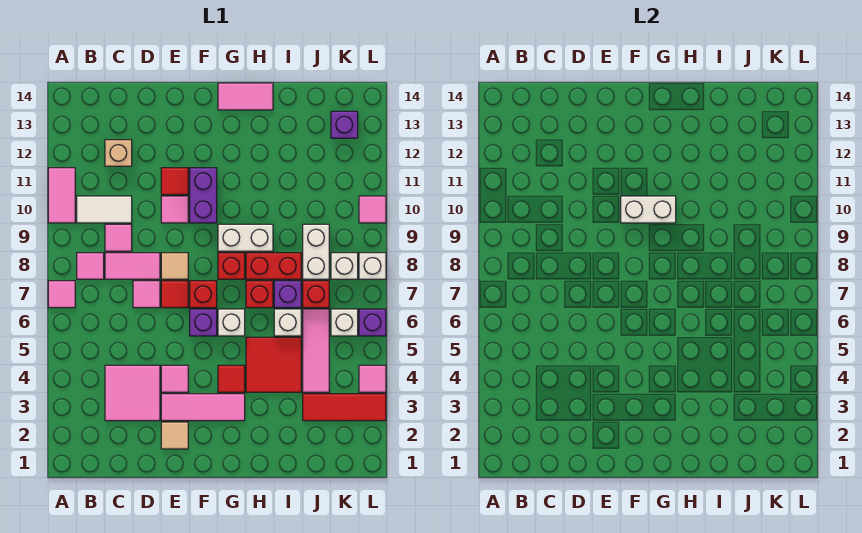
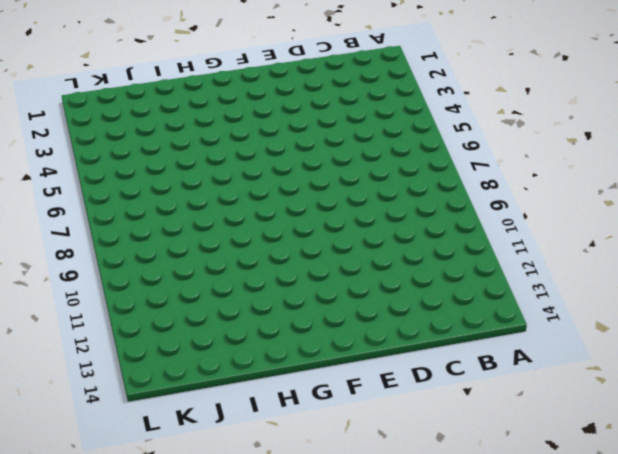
none -> pink tile A7 level 1
none -> pink tile A10:A11 level 1
none -> pink tile B8 level 1
none -> white tile B10:C10 level 1

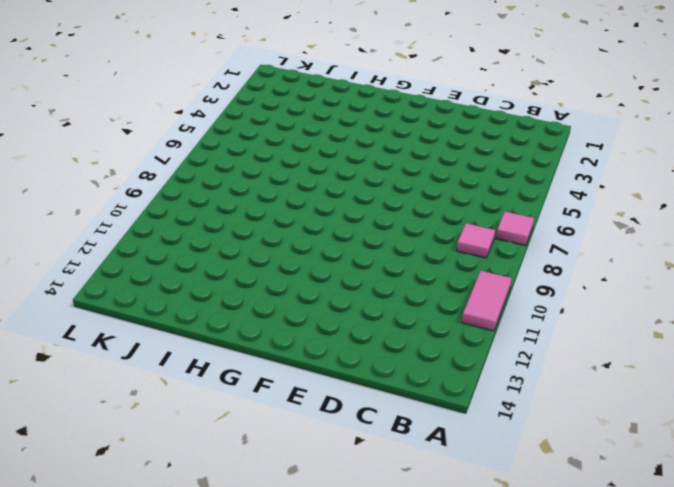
none -> white tile B10:C10 level 1
none -> pink tile C3:D4 level 1
none -> pink tile C8:D8 level 1
none -> pink tile C9 level 1

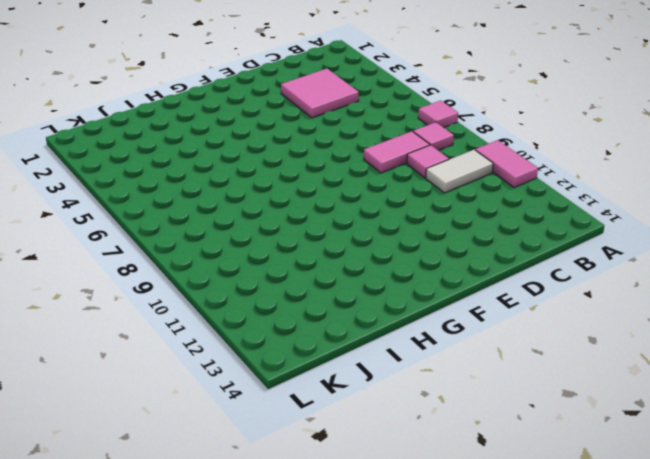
none -> tan brick C12 level 1
none -> pink tile D7 level 1
none -> tan tile E2 level 1
none -> pink tile E3:G3 level 1

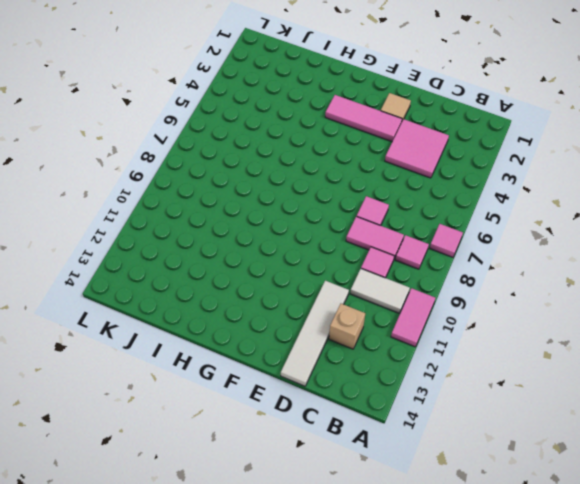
white tile D11:D14 level 1 -> none
none -> pink tile E4 level 1
none -> red tile E7 level 1
none -> tan tile E8 level 1
none -> pink tile E10 level 1

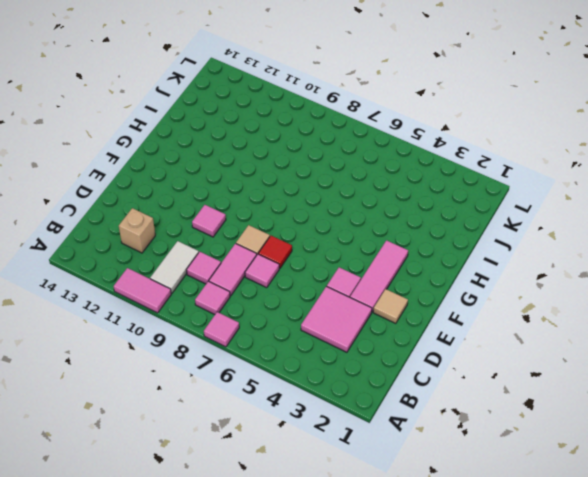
none -> red tile E11 level 1
none -> purple brick F6 level 1
none -> red brick F7 level 1
none -> purple brick F10:F11 level 1

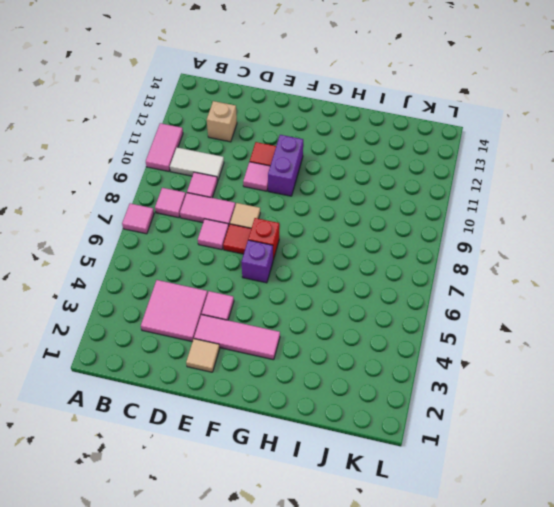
none -> red tile G4 level 1
none -> white brick G6 level 1
none -> red brick G8 level 1
none -> white brick G9:H9 level 1

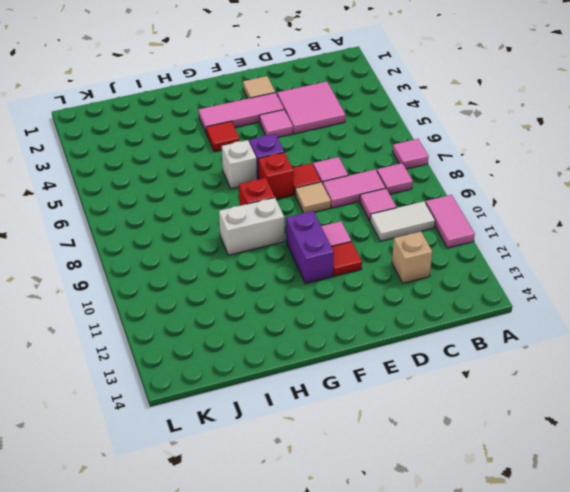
none -> pink tile G14:H14 level 1
none -> red tile H4:I5 level 1
none -> red brick H7 level 1
none -> red brick H8:I8 level 1

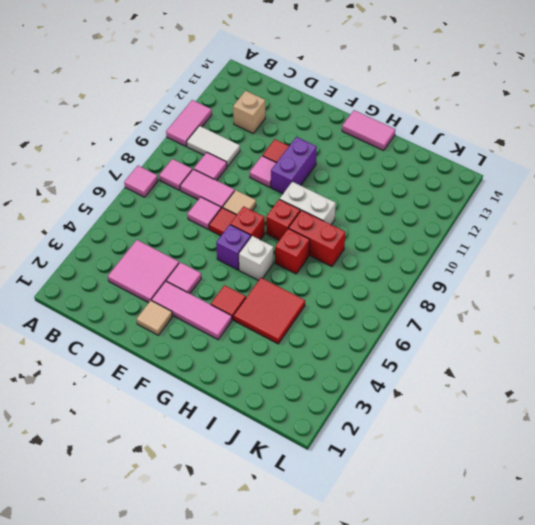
none -> white brick I6 level 1
none -> purple brick I7 level 1
none -> red tile J3:L3 level 1
none -> pink tile J4:J6 level 1

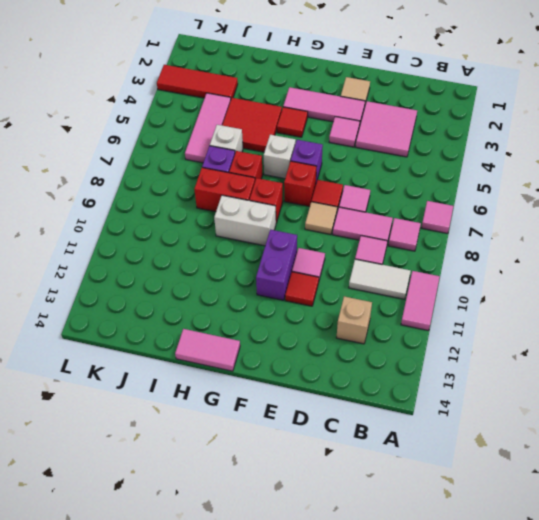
none -> red brick J7 level 1
none -> white brick J8:J9 level 1
none -> white brick K6 level 1
none -> white brick K8 level 1

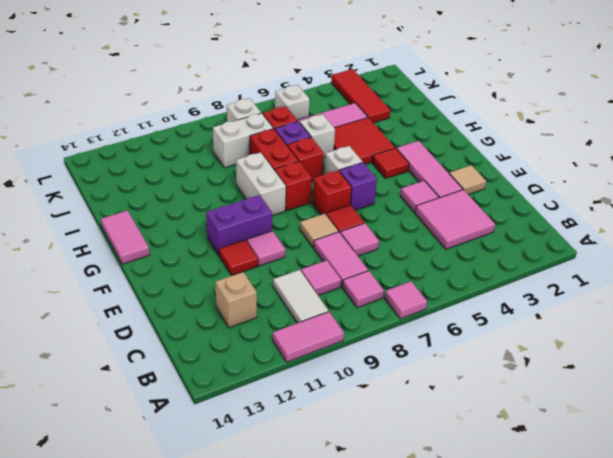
none -> purple brick K13 level 1
none -> pink tile L4 level 1
none -> purple brick L6 level 1
none -> white brick L8 level 1

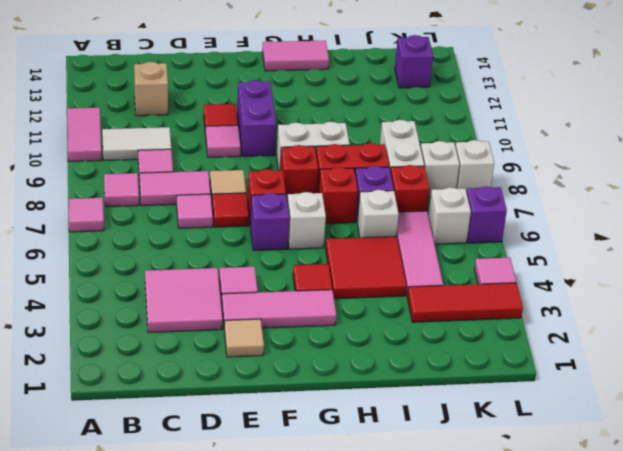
none -> pink tile L10 level 1
none -> white brick F10:G10 level 2

